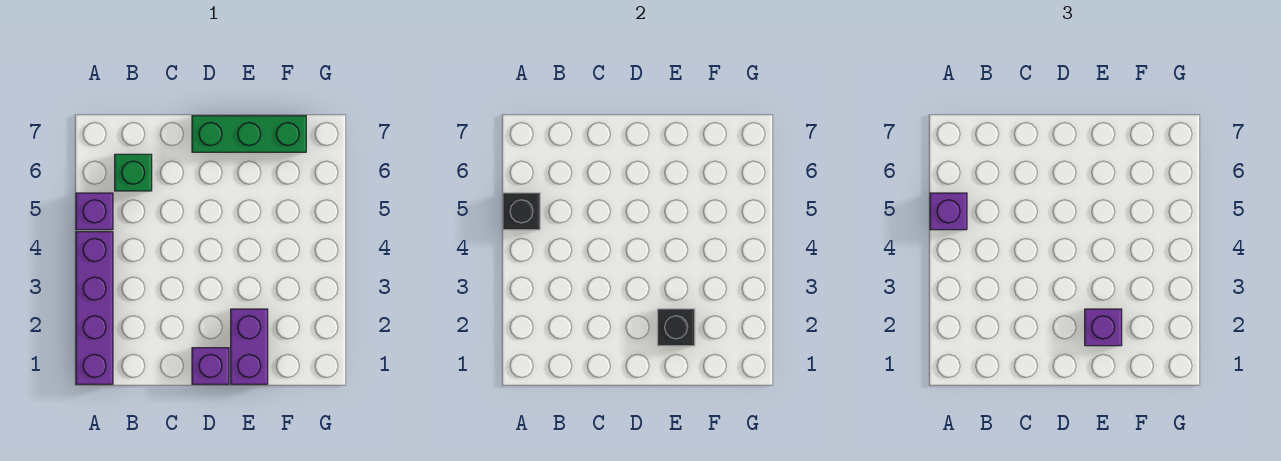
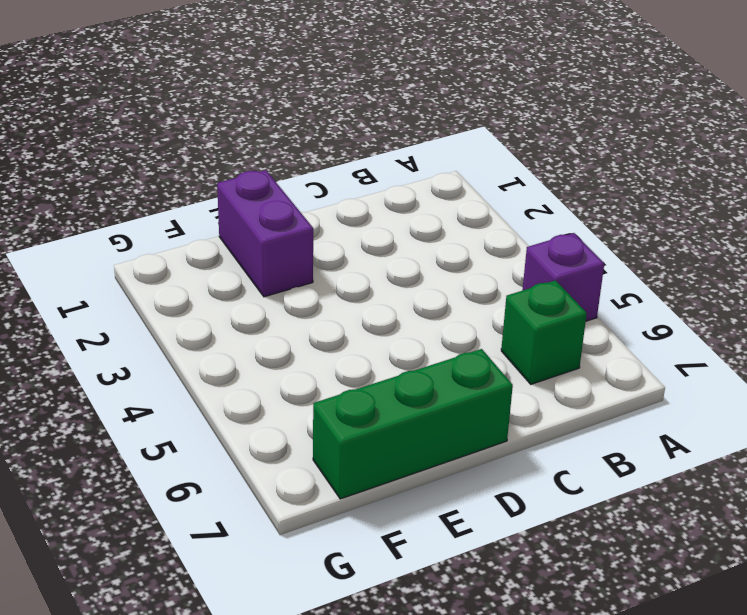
none -> purple brick A1:A4 level 1
none -> purple brick D1 level 1

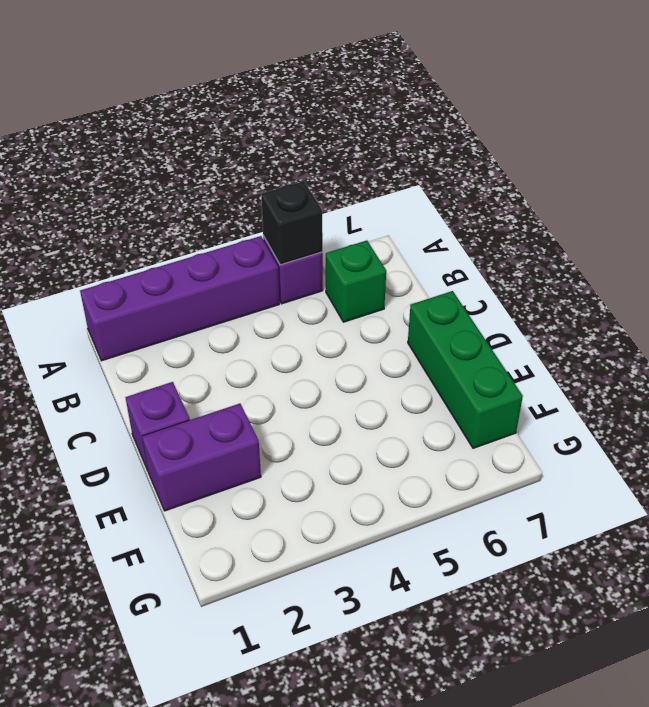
none -> black brick E2 level 2
none -> purple brick A5 level 3

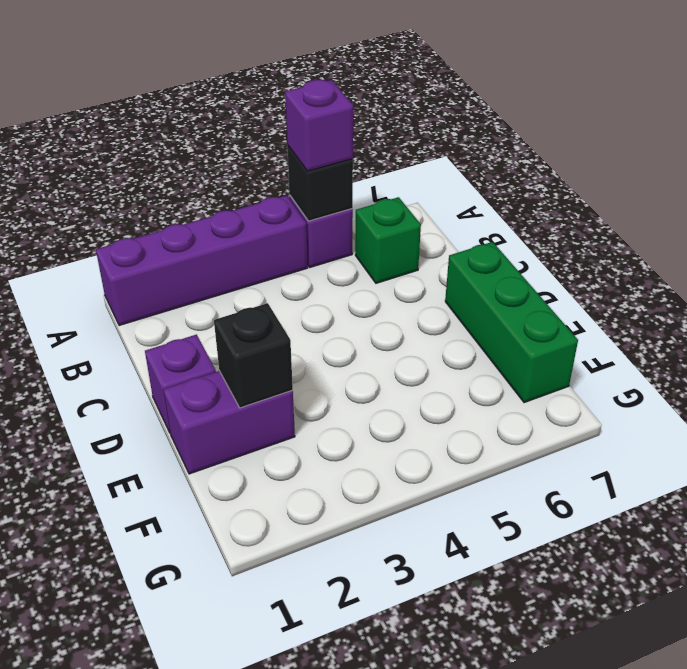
none -> purple brick E2 level 3

